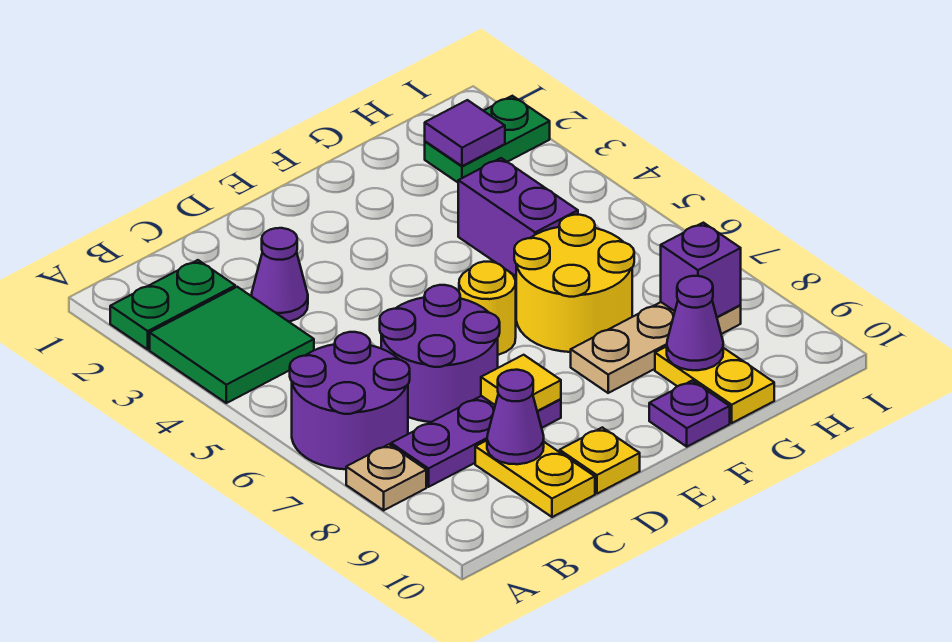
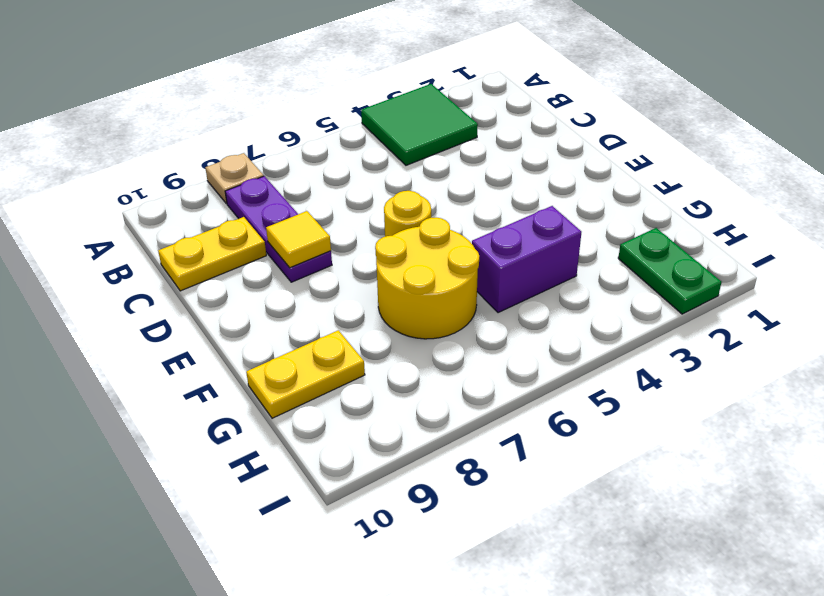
none -> green plate A2:B2 level 1
none -> purple round brick A6:B7 level 1
none -> purple cone C3 level 1

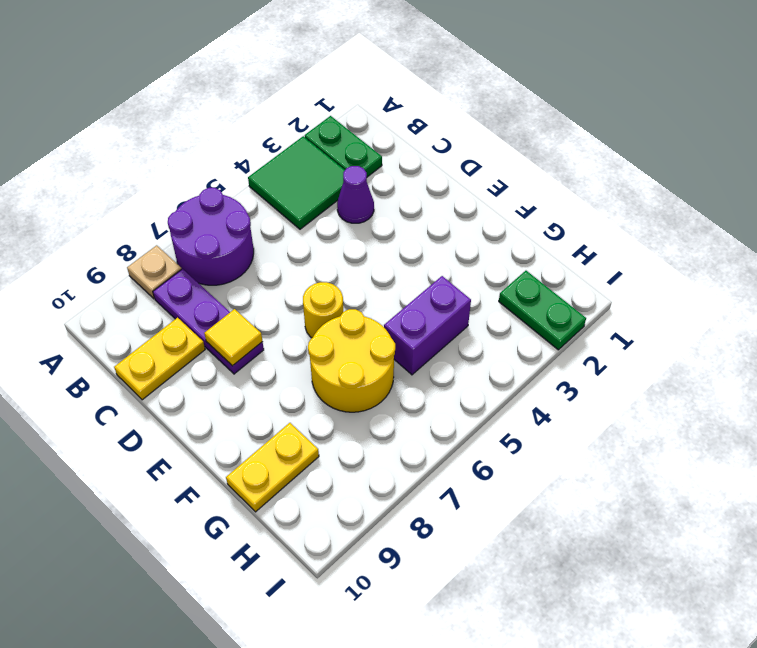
none -> purple round brick C6:D7 level 1
none -> yellow plate D10 level 1
none -> tan plate F8:H8 level 1

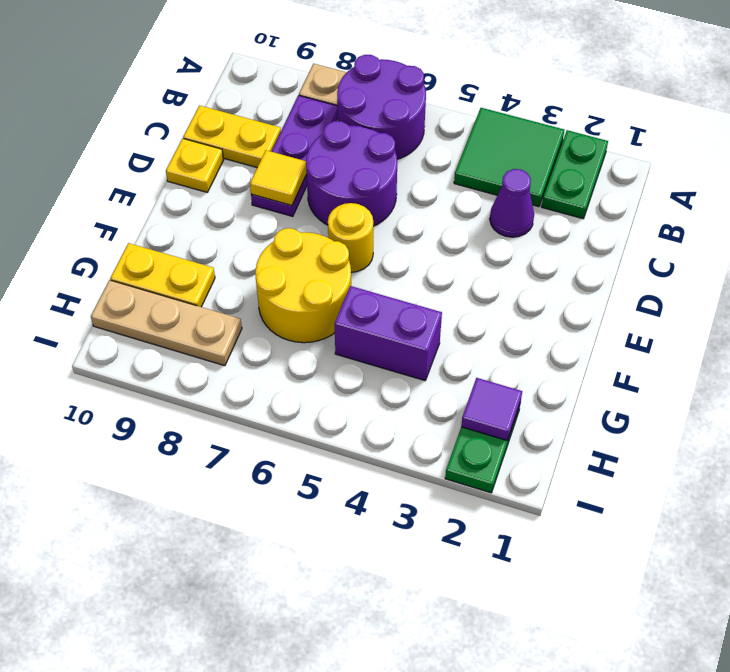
tan plate H8:H10 level 1 -> tan plate F8:H8 level 1
none -> purple plate F10 level 1
none -> purple cone C9 level 2
none -> purple cone G9 level 2

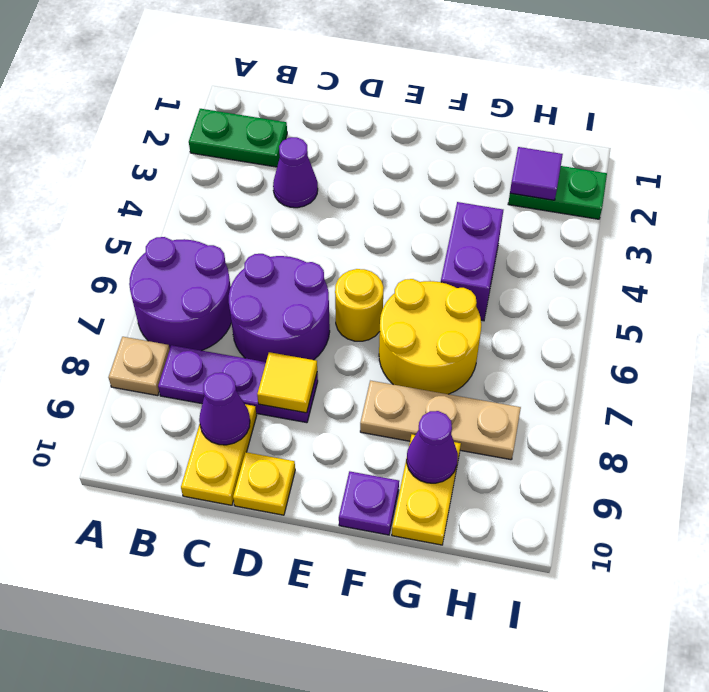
none -> green tile A3:B4 level 1
none -> purple brick H8 level 2

